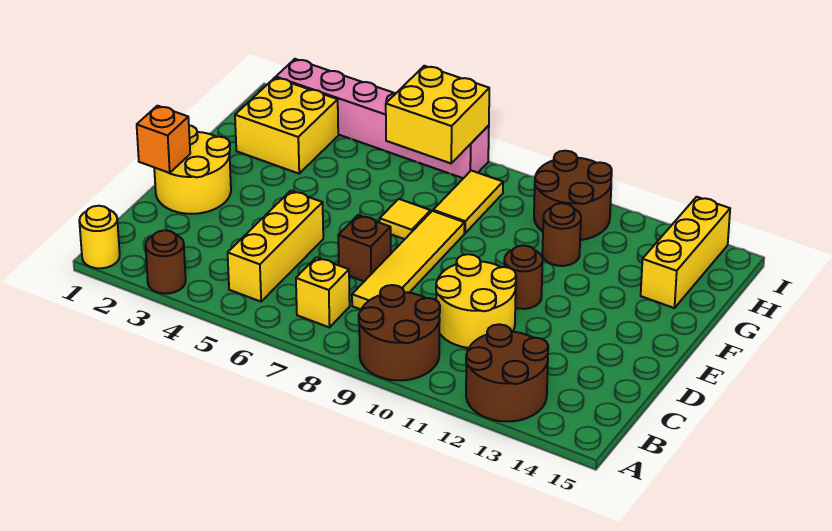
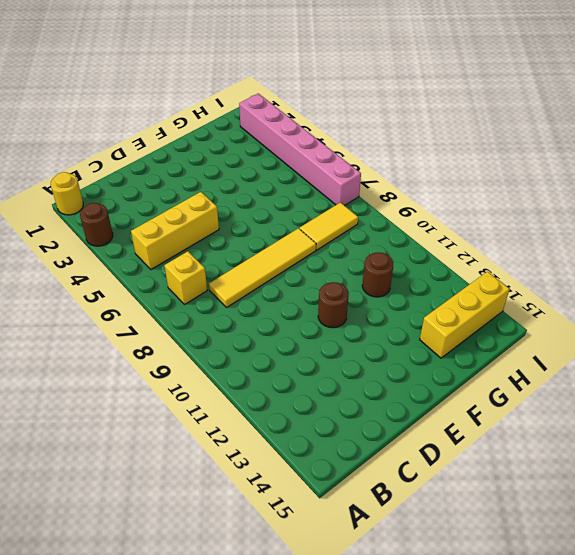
none -> brown round brick A9:B10 level 1
none -> brown round brick A12:B13 level 1
none -> yellow round brick C10:D11 level 1

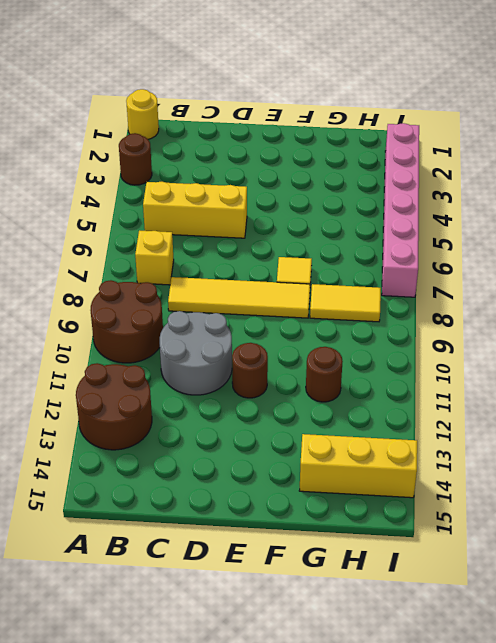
grey round brick C10:D11 level 1 -> yellow round brick C10:D11 level 1
none -> yellow round brick D1:E2 level 1
none -> brown brick D7 level 1
none -> yellow brick G2:H3 level 1

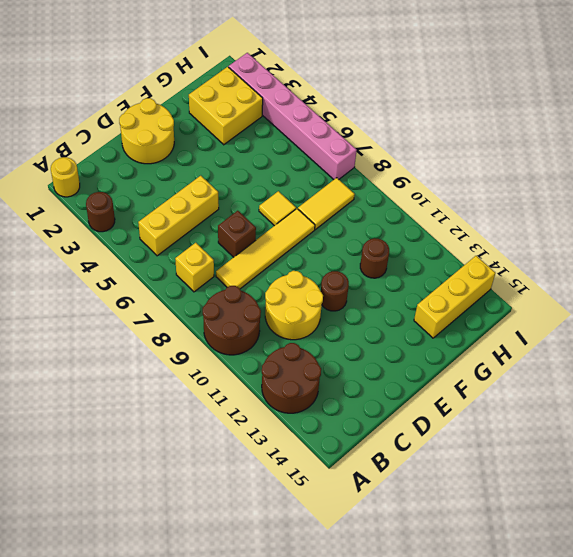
none -> brown round brick H10:I11 level 1
none -> orange brick D1 level 2
none -> yellow brick H6:I7 level 2

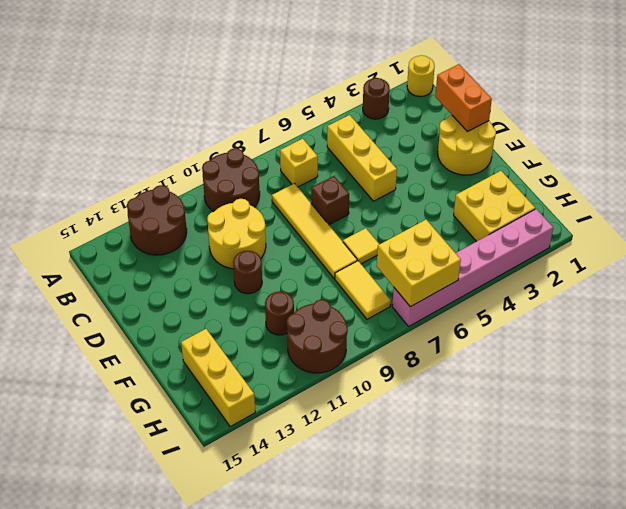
orange brick C1:D1 level 2 -> orange brick D1 level 2

